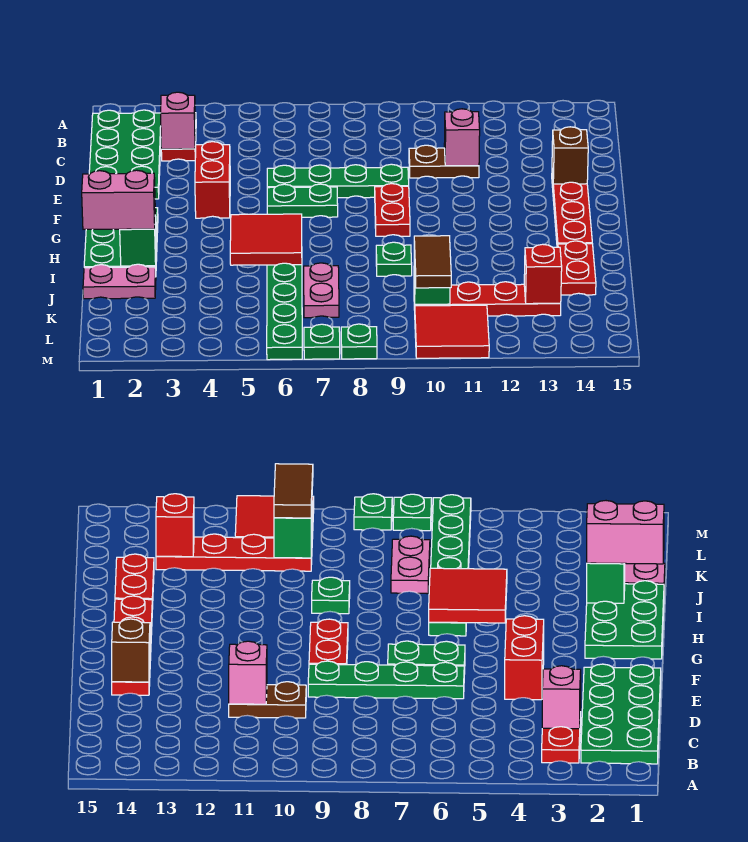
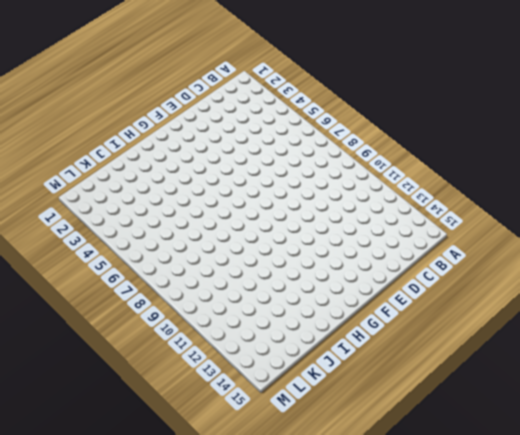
none -> green plate B1:E2 level 1
none -> red plate B3:C3 level 1
none -> brown plate D10:D11 level 1

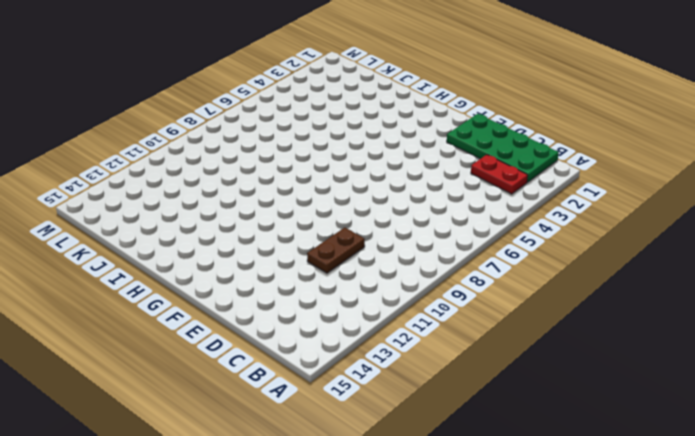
none -> red brick E4:F4 level 1
none -> green plate E6:E9 level 1
none -> red plate E14:H14 level 1

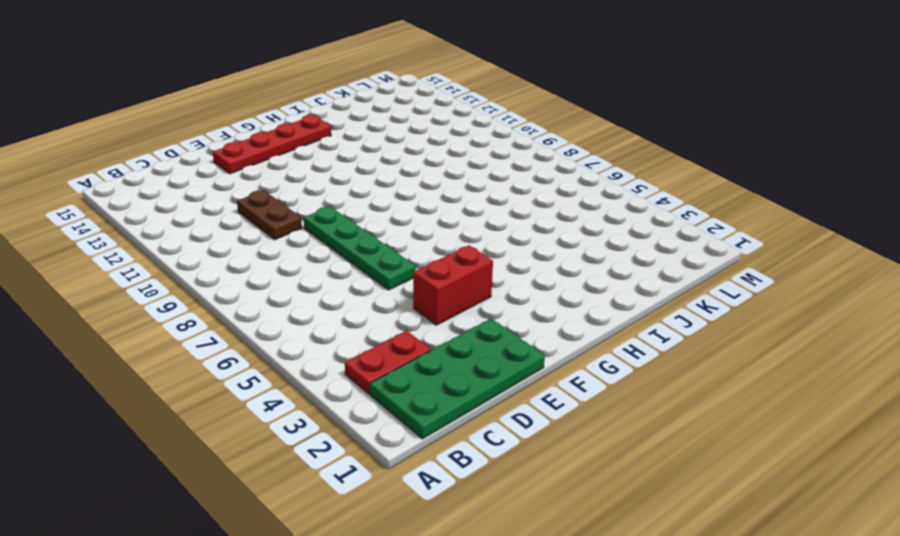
none -> green plate F6:F7 level 1
none -> red plate F9:G9 level 1
none -> green plate G1:I2 level 1

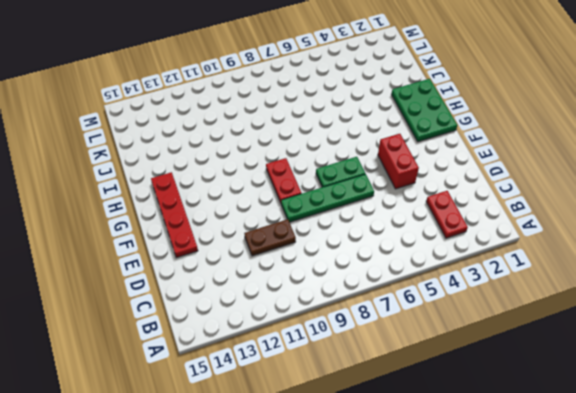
none -> green plate B1:E2 level 1
none -> green plate H6:M6 level 1
none -> green plate I9 level 1

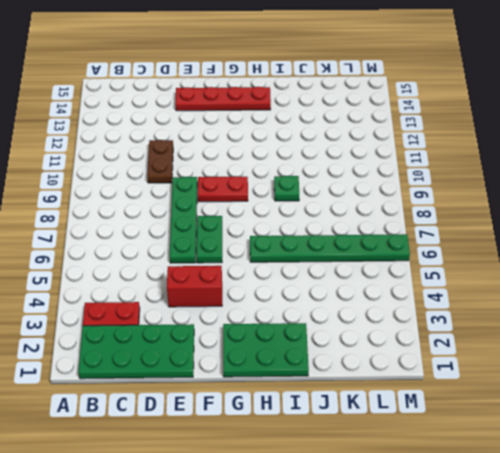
none -> red plate I14:J14 level 1
none -> pink plate J1:J2 level 1
none -> pink plate J7:K7 level 1

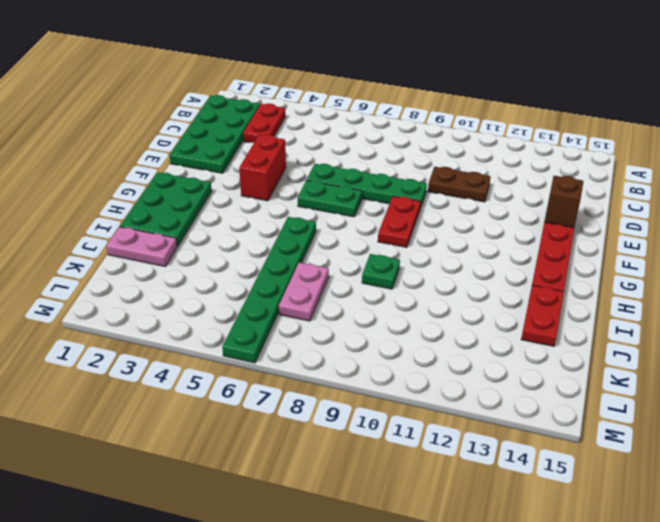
none -> red plate K10:K13 level 1
none -> red tile L10:M11 level 1
none -> green plate M7 level 1

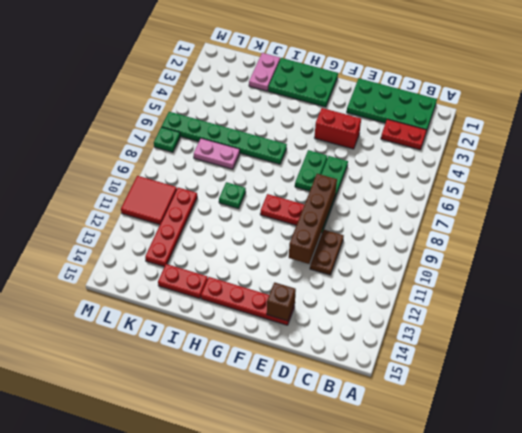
brown brick E8:E11 level 2 -> none
none -> green plate M8 level 1
none -> pink brick C3 level 2
none -> pink brick D11 level 2

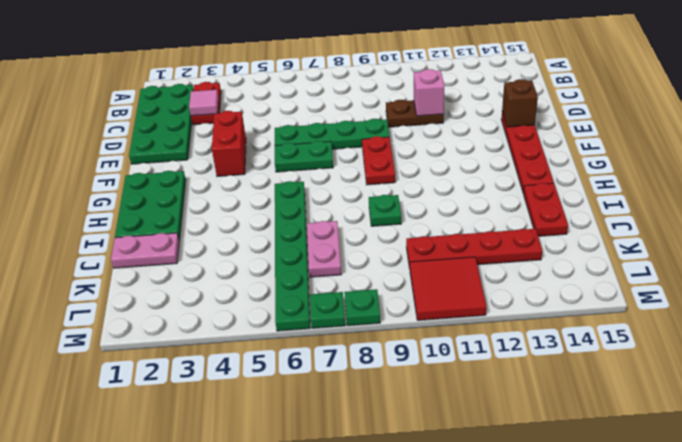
pink tile C3 level 2 -> pink brick C3 level 2
none -> red tile H5:I6 level 2
none -> green brick I2 level 2
none -> green brick K10 level 2

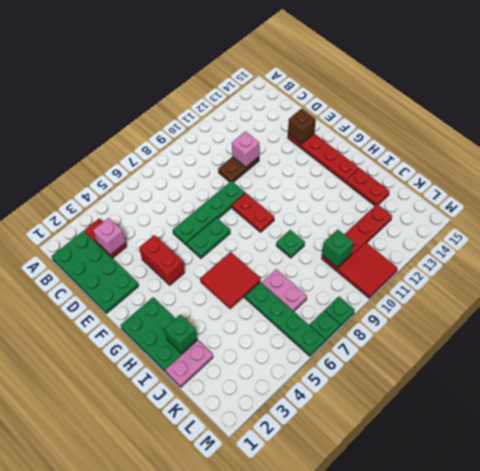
none -> red brick K13 level 2
none -> pink brick I1:I2 level 3
none -> brown tile K10:L10 level 3

